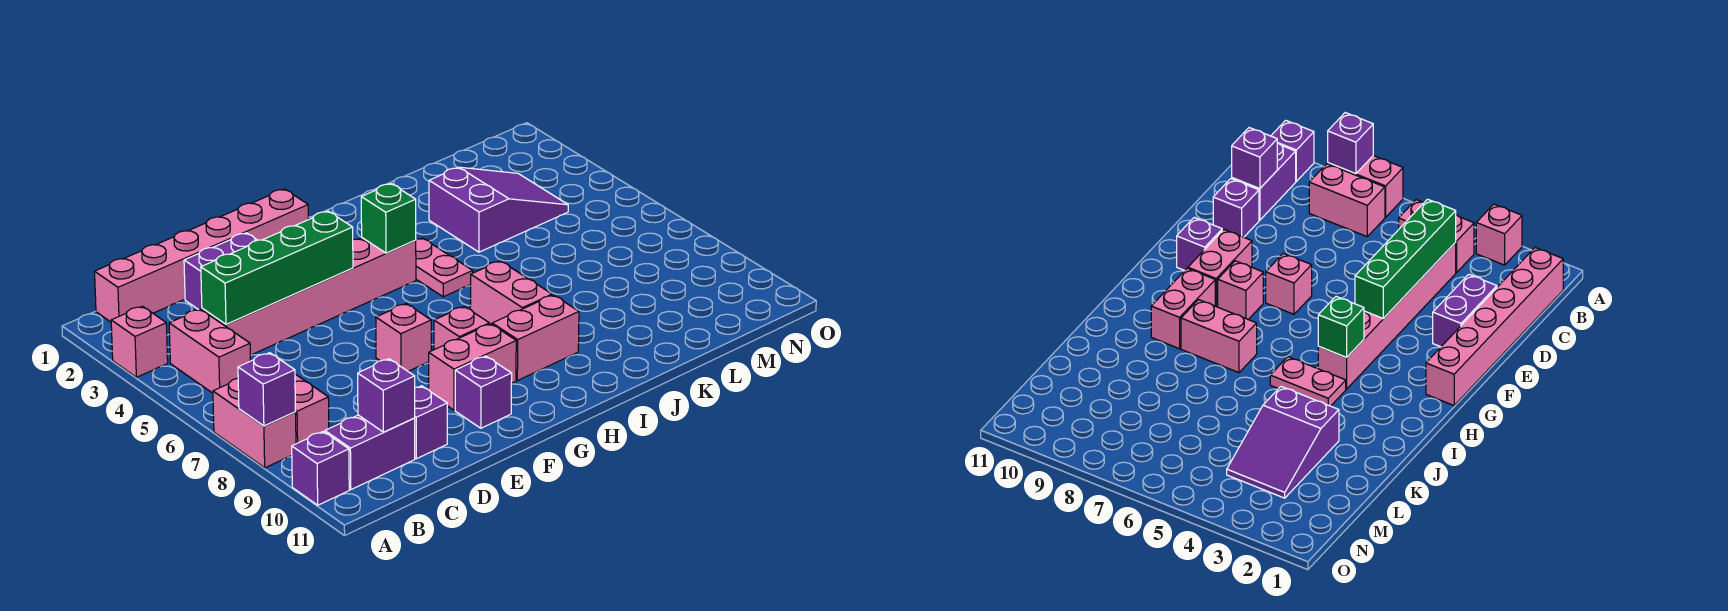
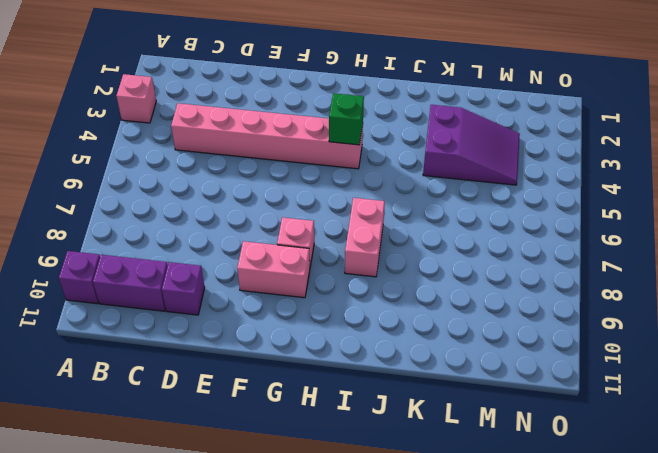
none -> pink brick A7:A8 level 1
none -> pink brick B1:G1 level 1
none -> pink brick B4:B5 level 1

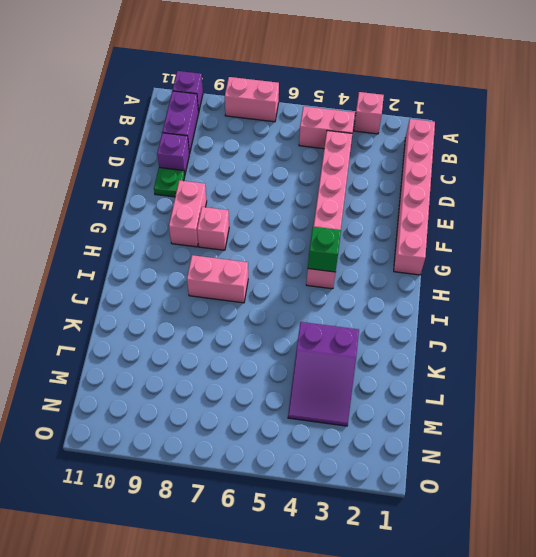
green plate E10 level 1 -> none
none -> pink brick B7:B8 level 1
none -> purple brick D2:E2 level 1
none -> pink brick F7 level 1

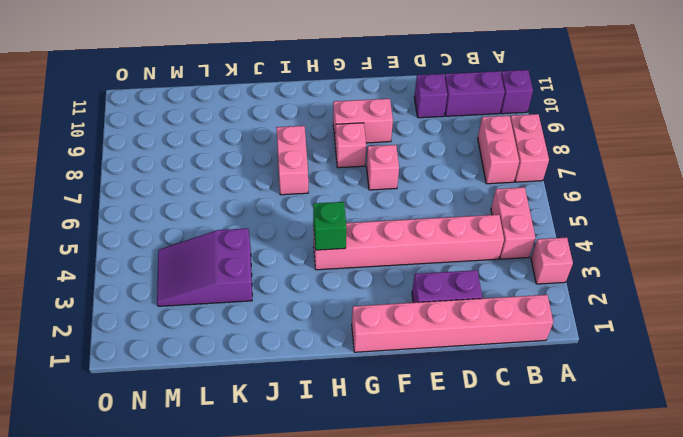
none -> purple brick F10 level 1
none -> pink brick H9:I9 level 1
none -> pink plate I4:I5 level 1

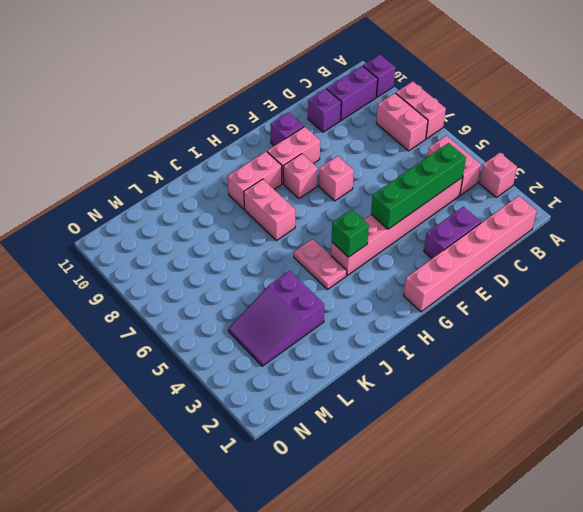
none -> purple brick A8 level 2
none -> purple brick C10 level 2

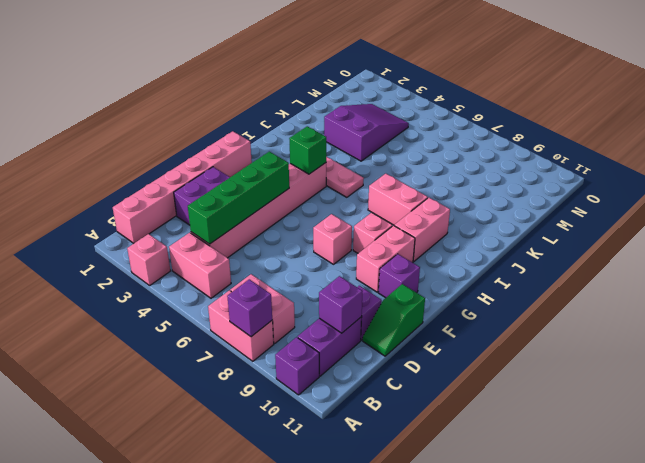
green slope D11:E11 level 1 top E -> none

